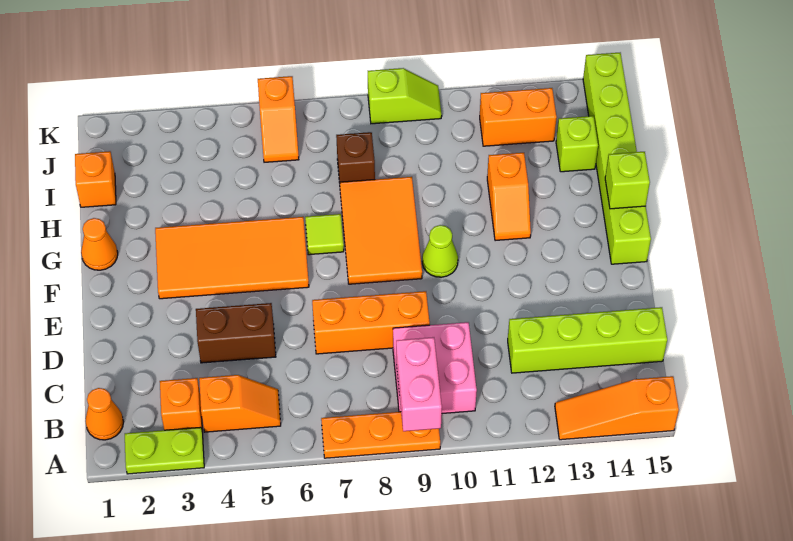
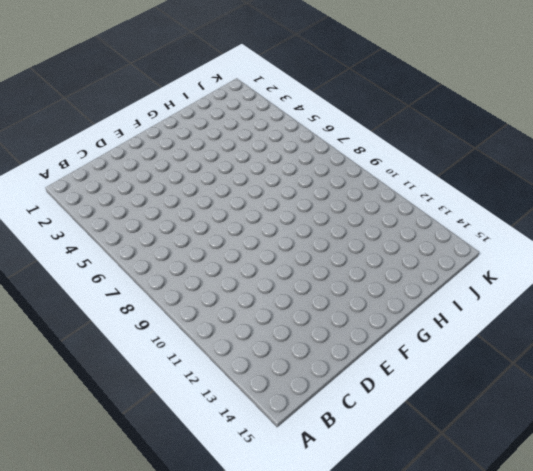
none -> lime plate A2:A3 level 1
none -> orange plate A7:A9 level 1
none -> orange slope A13:A15 level 1 top 15

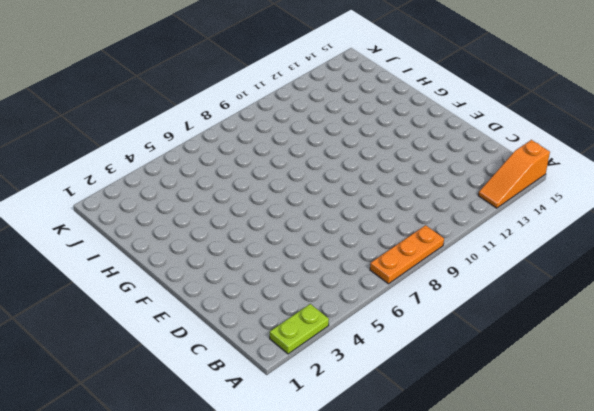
none -> orange cone B1 level 1
none -> orange brick B3 level 1
none -> orange slope B4:B5 level 1 top 4

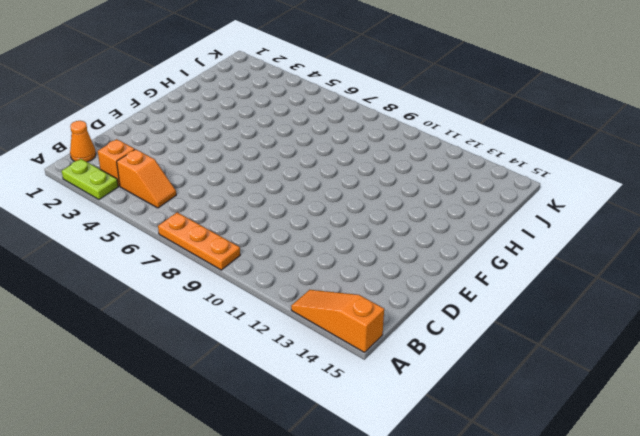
none -> pink brick B9:C10 level 1
none -> lime brick C12:C15 level 1
none -> brown brick D4:D5 level 1

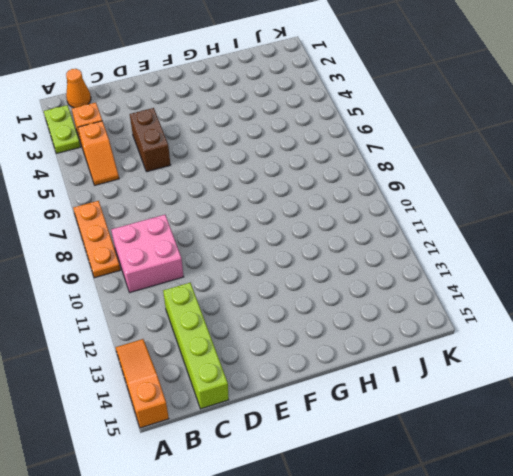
none -> orange brick D7:D9 level 1
none -> orange tile F3:G6 level 1
none -> orange tile F8:H9 level 1

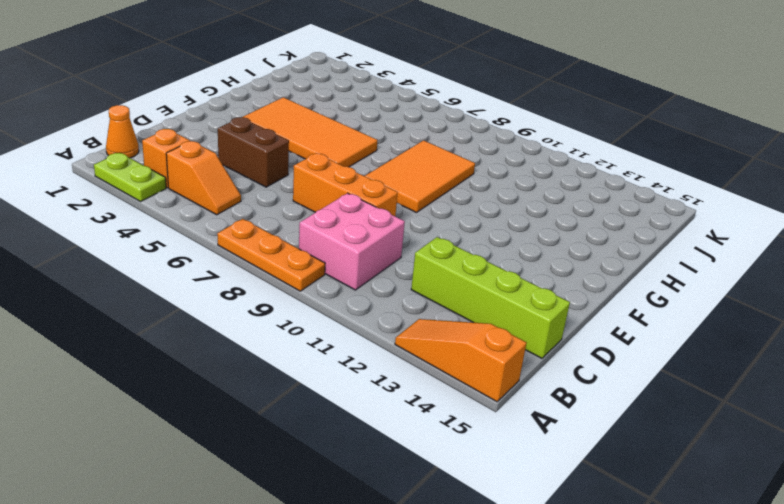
none -> lime cone F10 level 1
none -> lime brick F15:K15 level 1
none -> orange cone G1 level 1

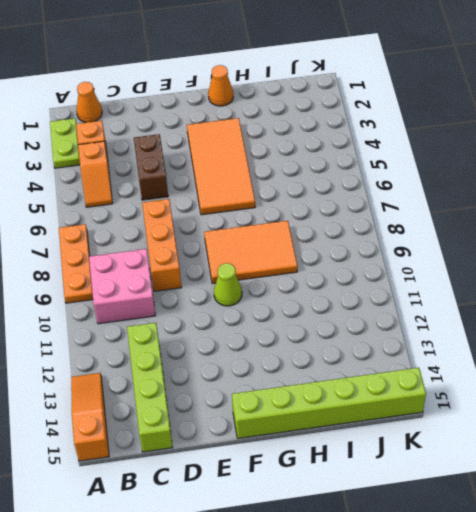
none -> lime tile G7 level 1
none -> orange slope G12:H12 level 1 top H
none -> orange brick I1 level 1

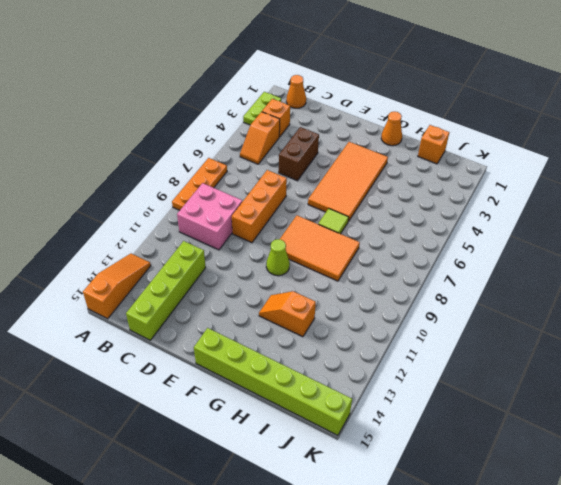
none -> brown brick I8 level 1
none -> lime brick I14 level 1
none -> orange slope J6:K6 level 1 top K

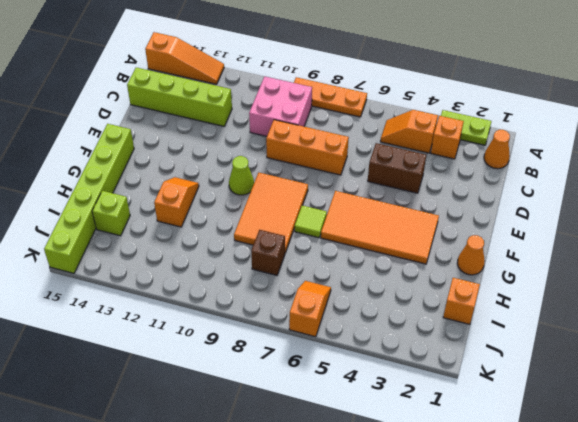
none -> orange brick J12:J13 level 1
none -> lime slope K9:K10 level 1 top 9
none -> pink brick A9:B9 level 2

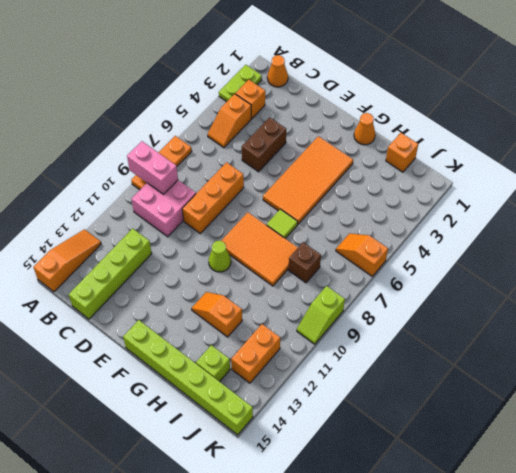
none -> lime brick G15 level 2

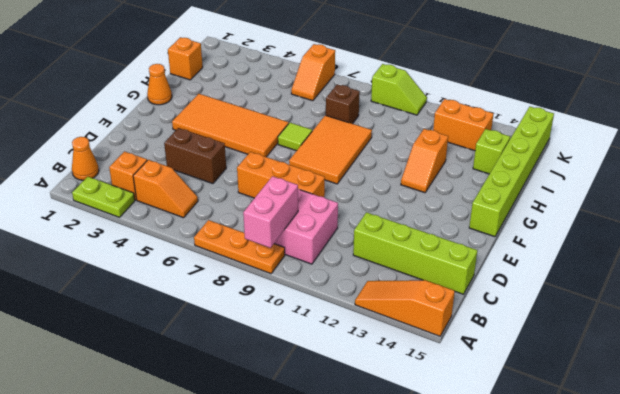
none -> lime cone F10 level 1
none -> lime brick G15 level 2

